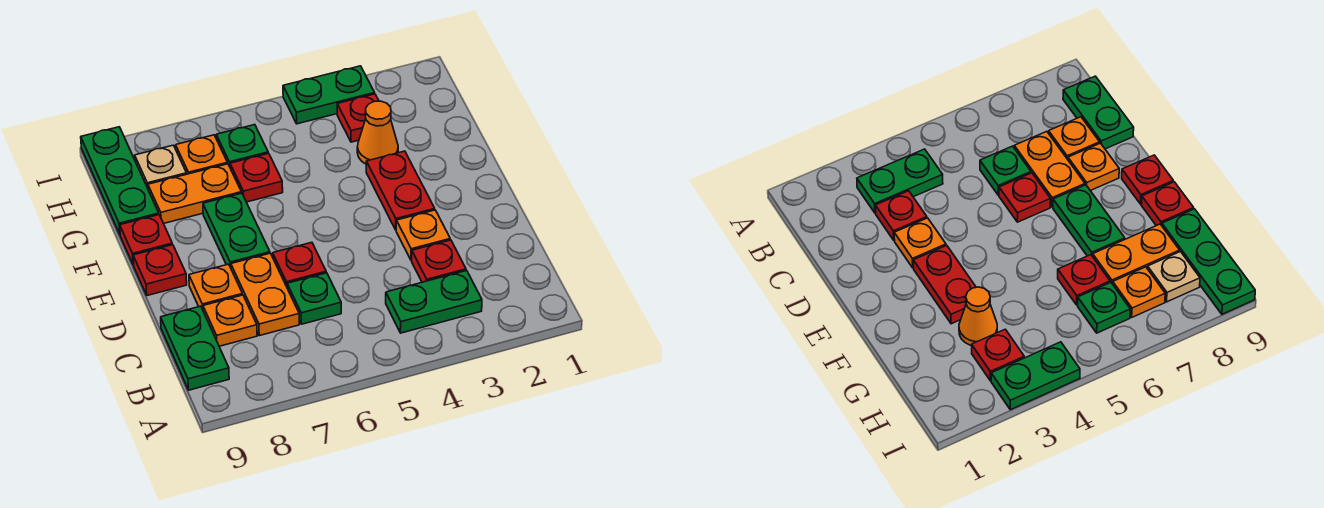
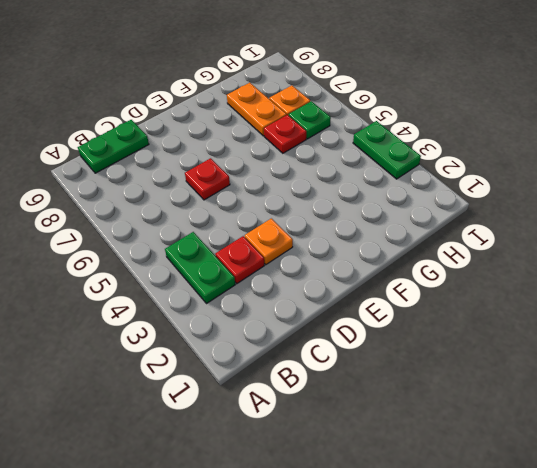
none -> green plate C6 level 1
none -> orange plate C7:D7 level 1
none -> orange plate C8 level 1

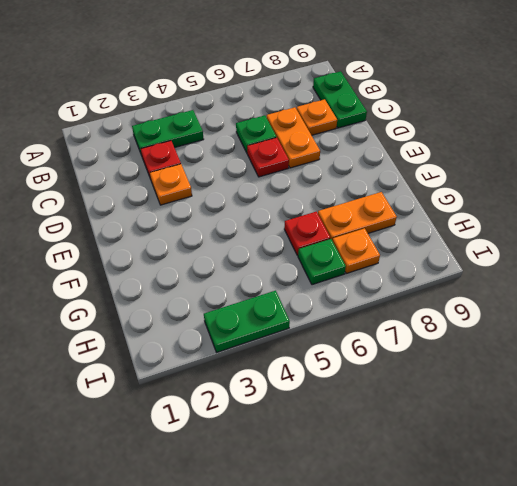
none -> orange plate D8 level 1
none -> red plate E3:F3 level 1
none -> green plate E7:F7 level 1

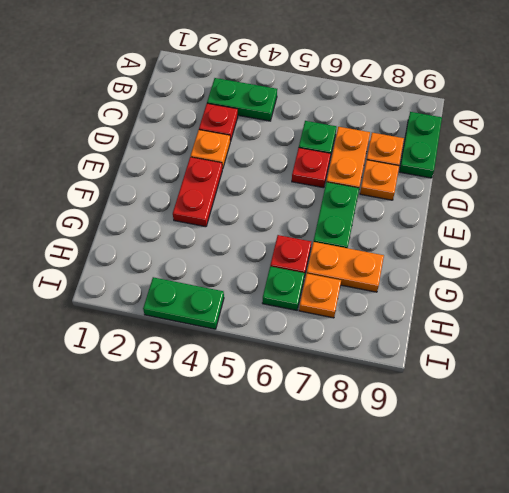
none -> red plate E9 level 1
none -> red plate F9 level 1
none -> orange cone G3 level 1

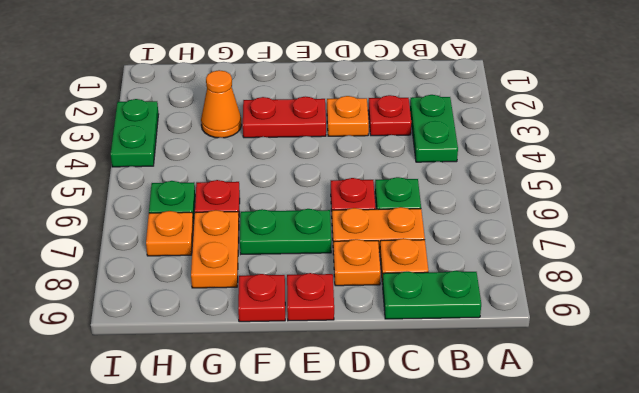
none -> green plate G9:I9 level 1
none -> red plate H3 level 1
none -> tan plate H8 level 1

